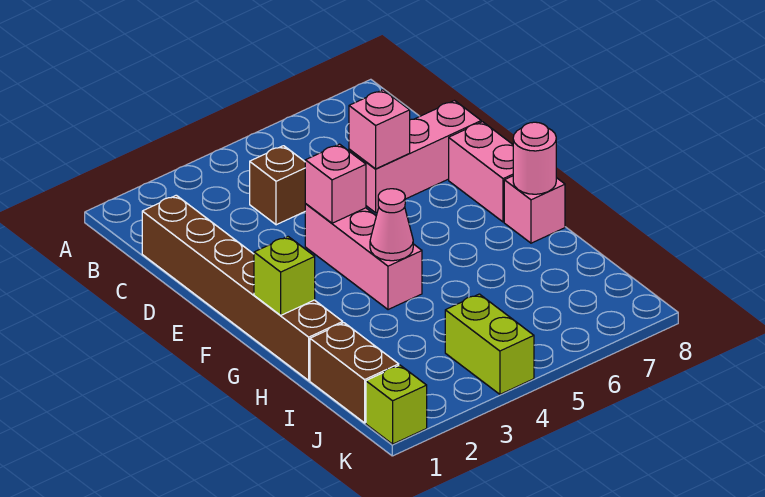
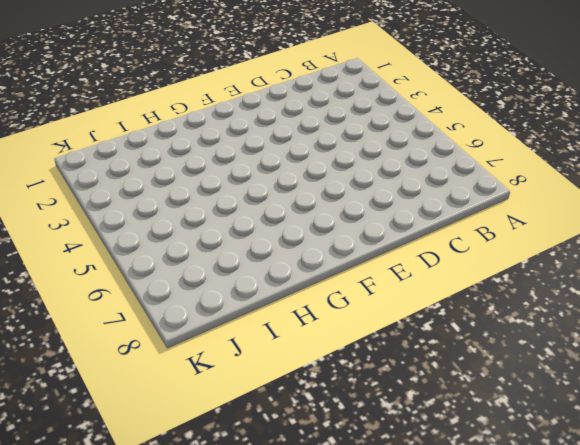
none -> brown brick C1:H1 level 1
none -> brown brick C4 level 1
none -> pink brick D6:D8 level 1

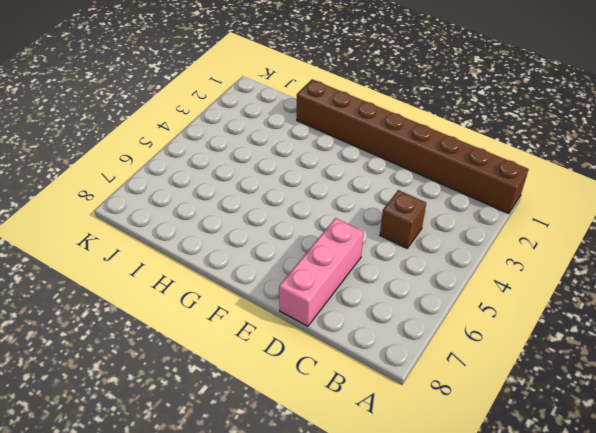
brown brick A1:H1 level 1 -> brown brick C1:H1 level 1
none -> pink brick E4:G4 level 1
none -> pink brick E8:F8 level 1
none -> pink brick G8 level 1

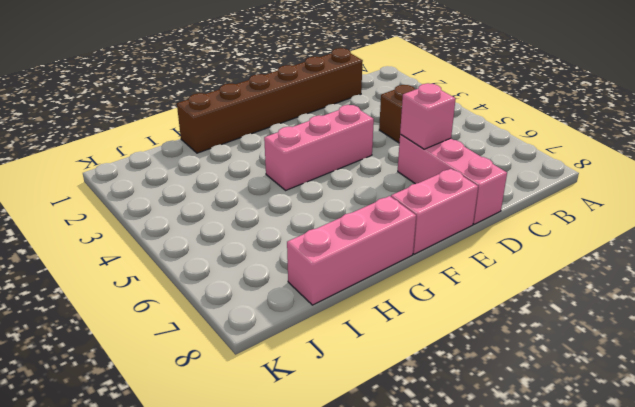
pink brick G8:I8 level 1 -> pink brick G8 level 1
none -> brown brick I1:J1 level 1
none -> lime brick J4:K4 level 1
none -> lime brick K1 level 1

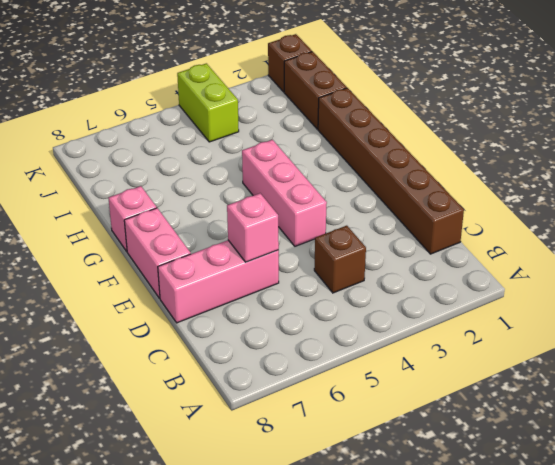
brown brick K1 level 1 -> lime brick K1 level 1
none -> pink brick E4 level 2
none -> lime brick G1 level 2
none -> pink cone G4 level 2

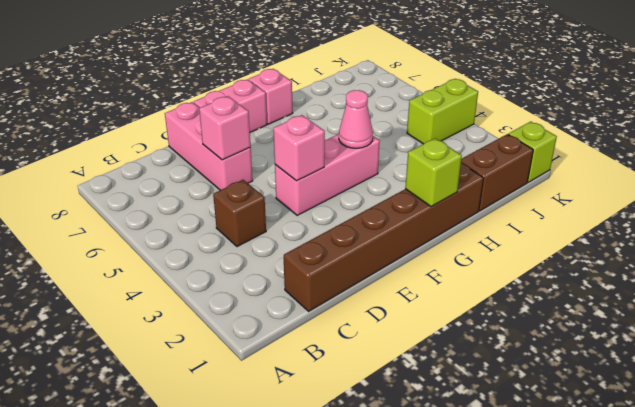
none -> pink round brick G8 level 2

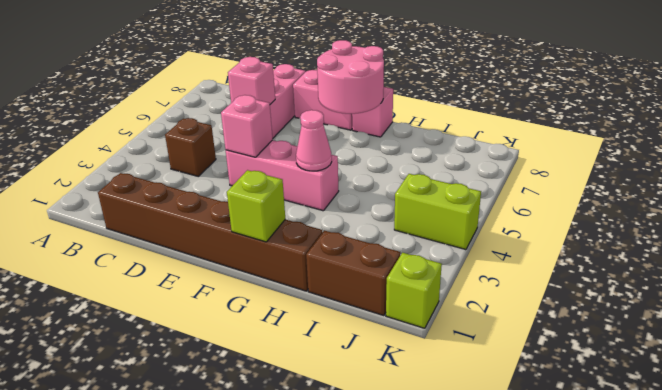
pink round brick F7:G8 level 2 -> pink round brick G8 level 2

